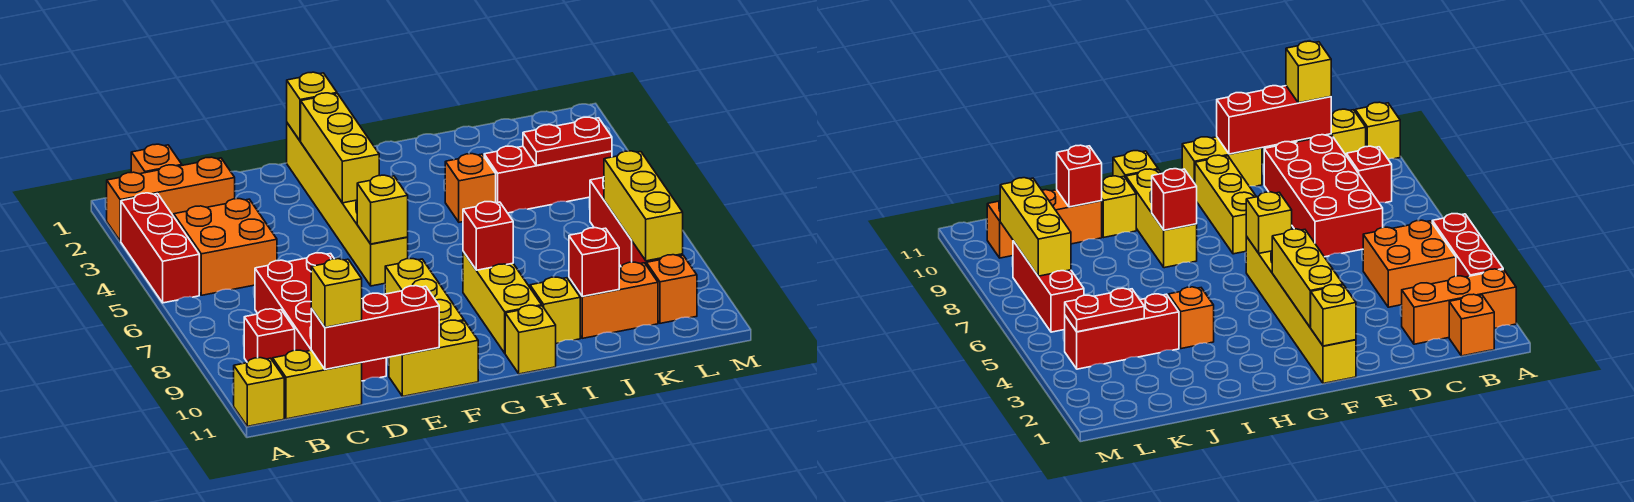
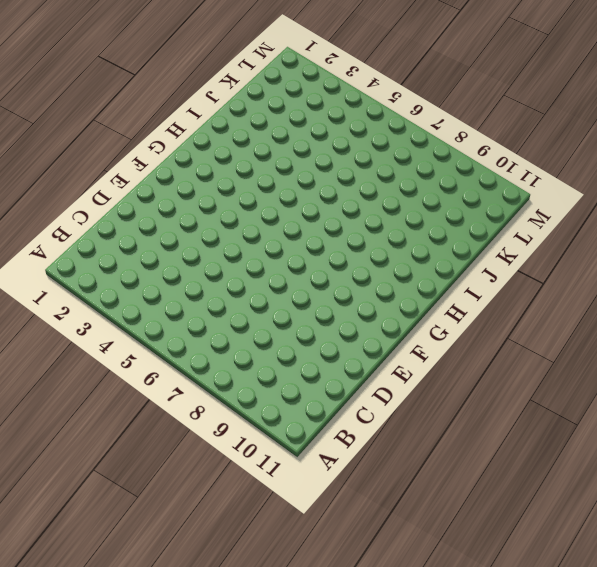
none -> orange brick A2:C2 level 1
none -> red brick A3:A5 level 1
none -> yellow brick A11 level 1

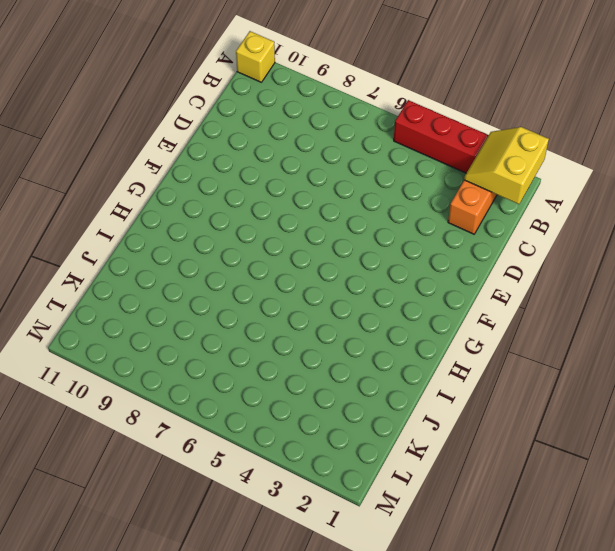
yellow slope A1:B2 level 2 top 1 -> none
none -> orange brick B1 level 1
none -> orange brick B4:C5 level 1
none -> red brick B9 level 1

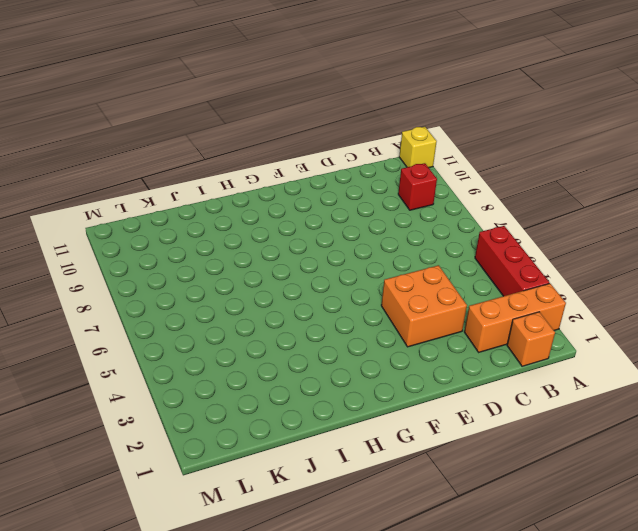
orange brick D3:E4 level 1 -> orange brick B4:C5 level 1
none -> yellow brick B11:C11 level 1
none -> red brick C7:D10 level 1
none -> yellow brick E11:F11 level 1

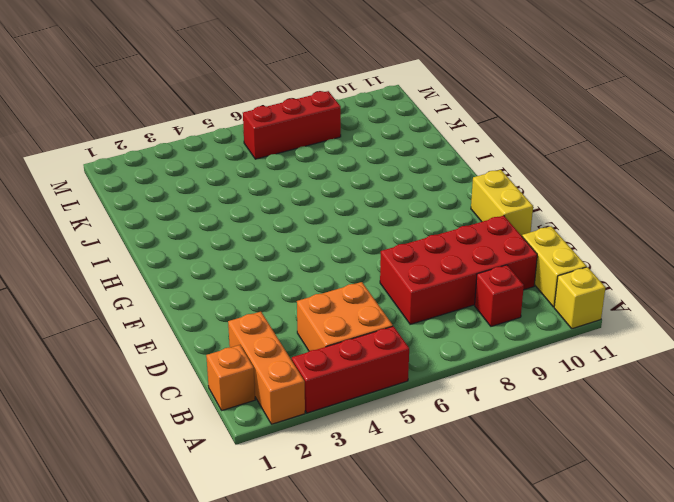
none -> yellow brick F1:F6 level 1
none -> yellow brick F8:F10 level 1
none -> yellow brick H8:H10 level 1

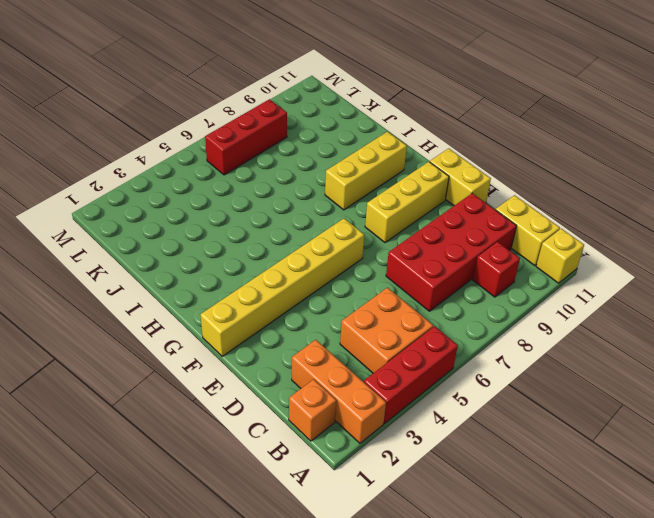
none -> yellow brick H11 level 1
none -> orange brick I4 level 1
none -> yellow brick I10 level 1

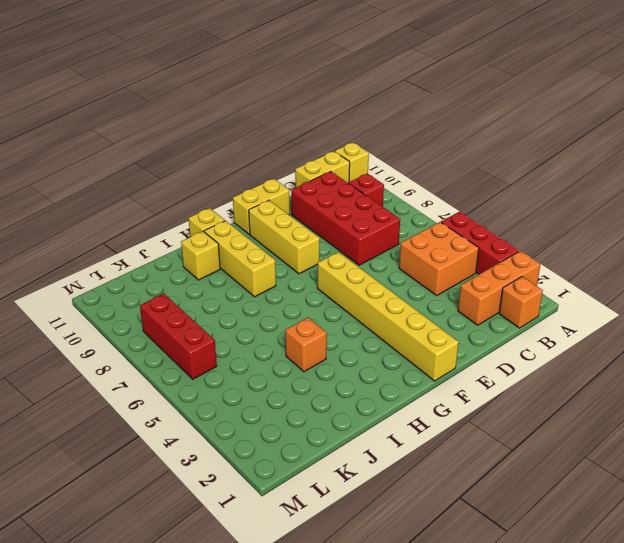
none -> red brick J4:L4 level 1
none -> orange brick J10:K10 level 1
none -> orange brick L10 level 1

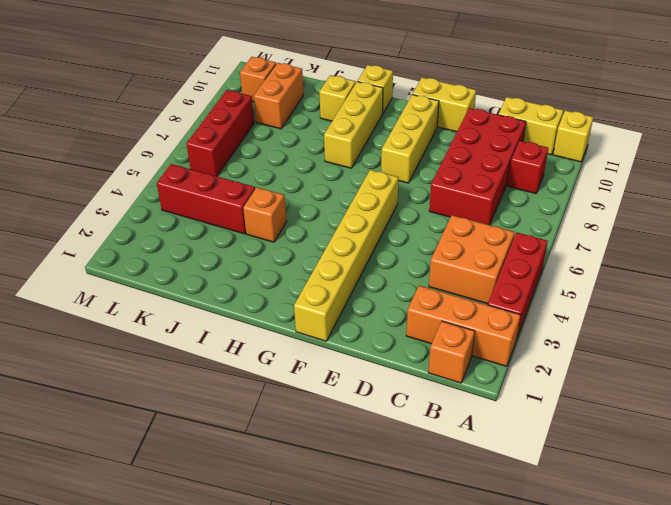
orange brick K9:K10 level 1 -> orange brick J10:K10 level 1
none -> red brick C11:E11 level 2
none -> yellow brick F1 level 2
none -> yellow brick F2:F4 level 2

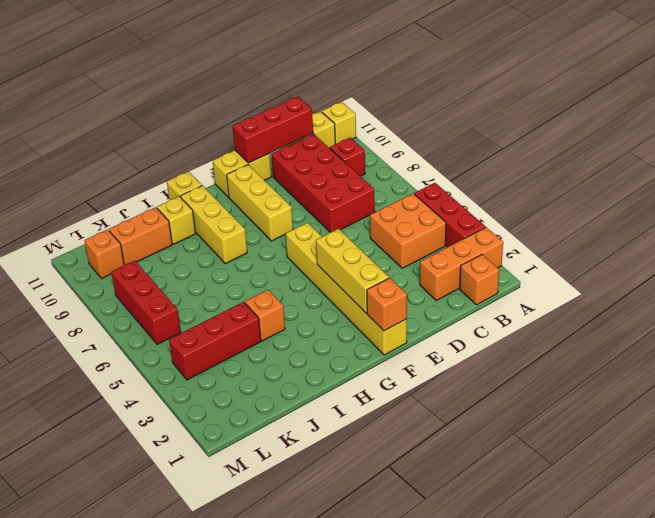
orange brick F1 level 2 -> yellow brick F1 level 2
none -> yellow brick F6 level 2
none -> red brick H8 level 2
none -> red brick J10 level 2

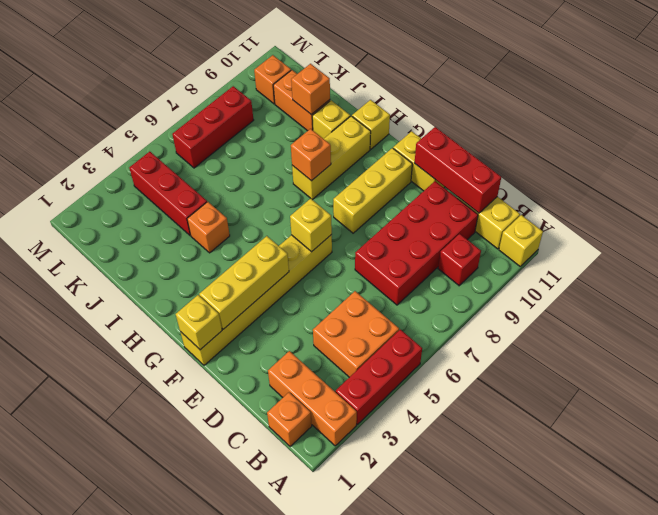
orange brick H8 level 2 -> red brick H8 level 2
orange brick J10 level 2 -> red brick J10 level 2
none -> red plate K4:L4 level 2
none -> yellow brick L7:L9 level 2
none -> yellow brick C11 level 3

